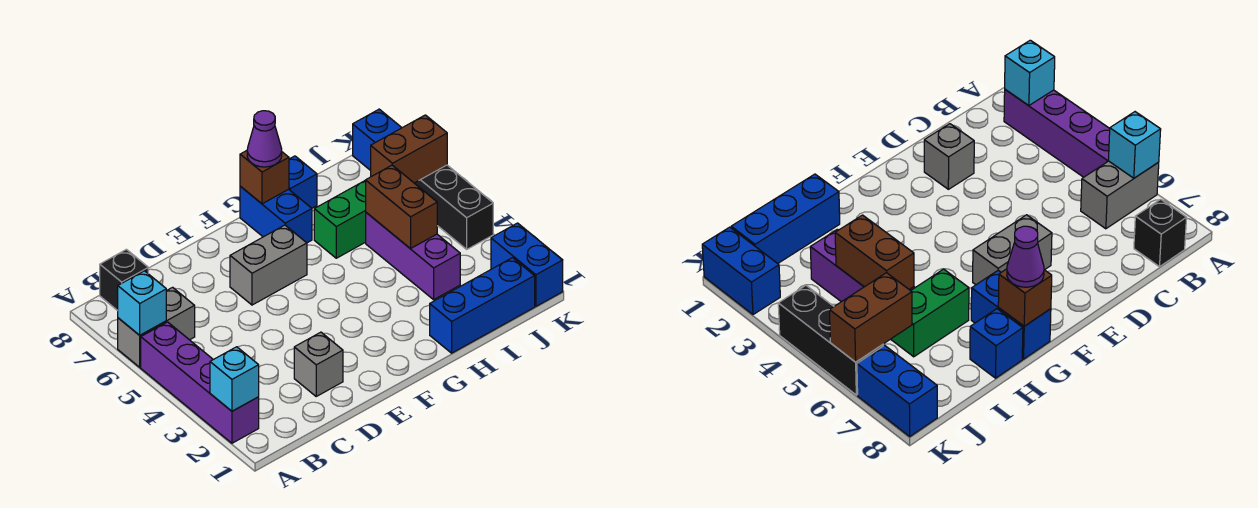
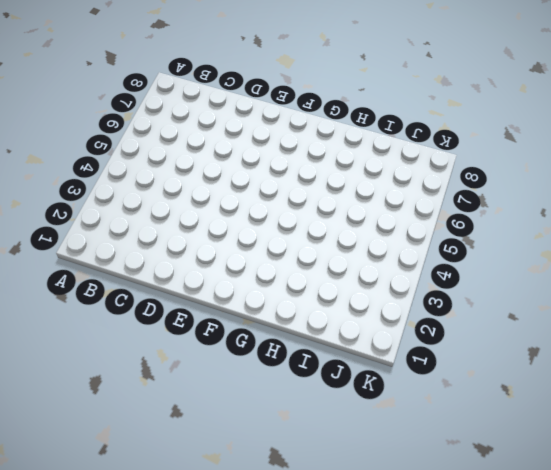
none -> purple brick A2:A5 level 1
none -> grey brick A6:B6 level 1
none -> black brick B8 level 1

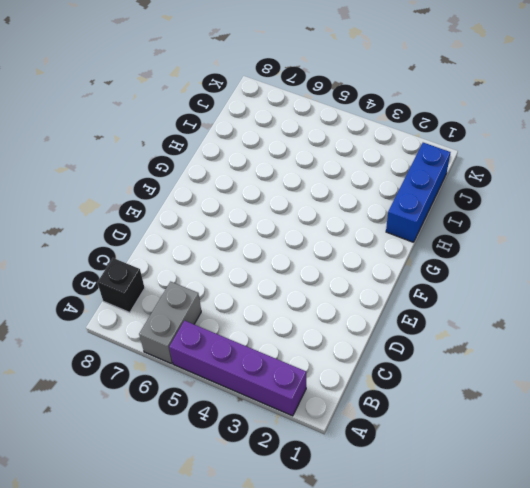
none -> grey brick D2 level 1
none -> grey brick E6:F6 level 1
none -> blue brick G7:G8 level 1

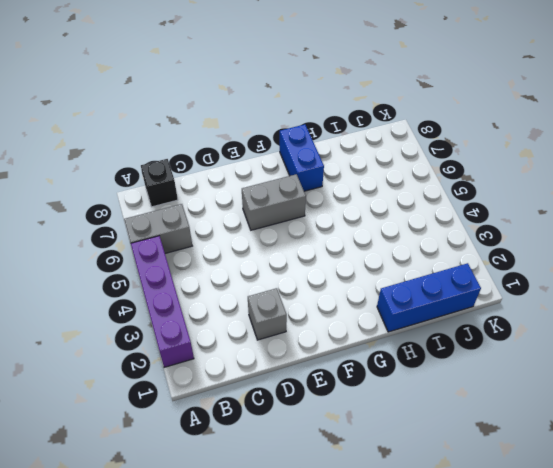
none -> green brick H6:I6 level 1
none -> blue brick H8 level 1
none -> purple brick I3:I5 level 1

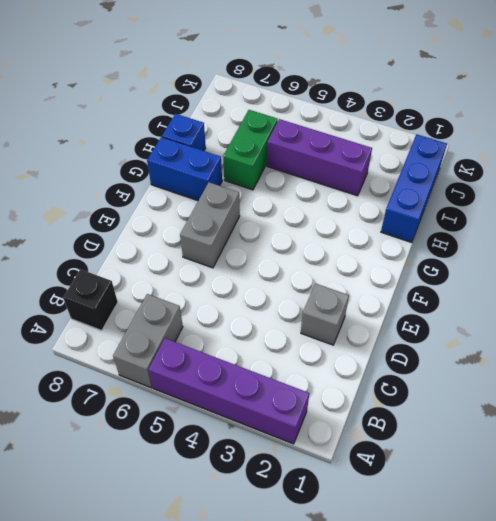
none -> blue brick K1:K2 level 1
none -> black brick K4:K6 level 1
none -> blue brick K7:K8 level 1

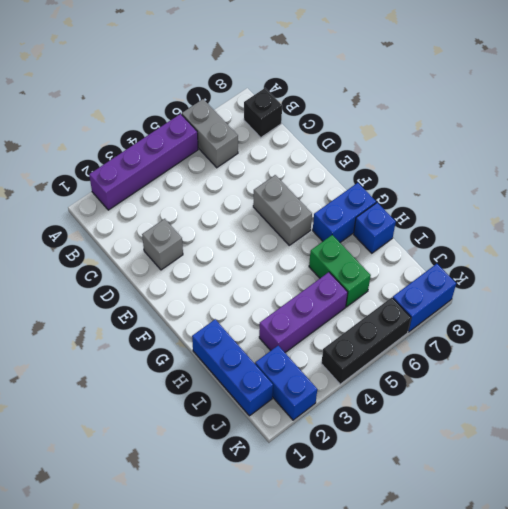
blue brick J2:K2 level 1 -> blue brick K1:K2 level 1
none -> cyan brick A2 level 2
none -> cyan brick A6 level 2
none -> brown brick G8 level 2

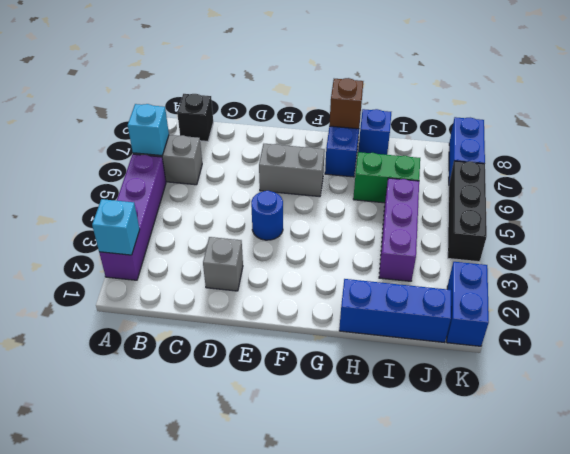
blue round brick E4 level 1 -> none
none -> brown brick I4:I5 level 2
none -> brown brick J6:K6 level 2
none -> purple cone G8 level 3

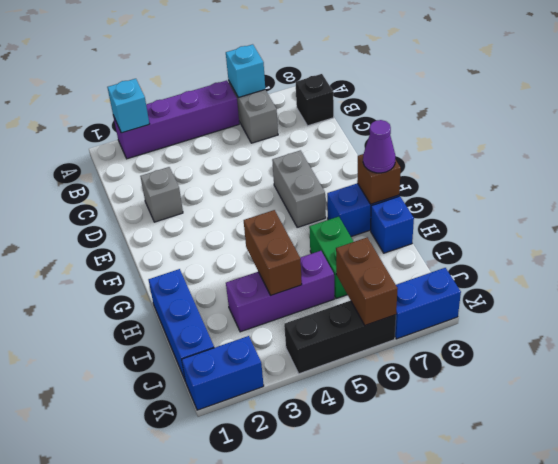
brown brick H4:I4 level 2 -> brown brick I4:I5 level 2

